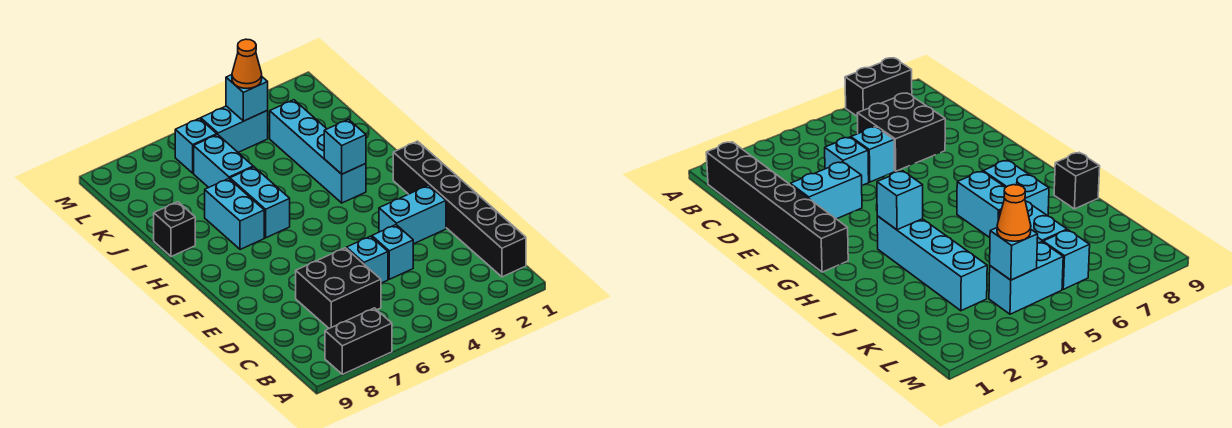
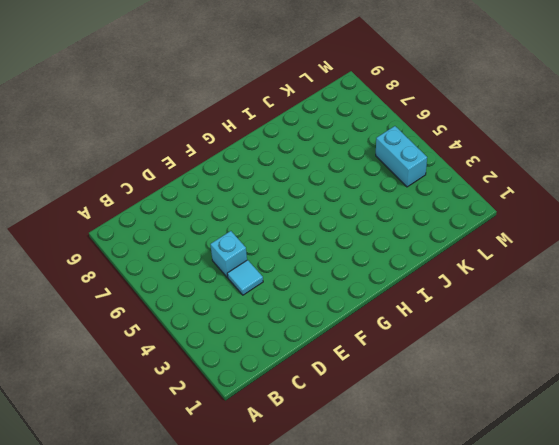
cyan tile D4 level 1 -> cyan brick D4 level 1
none -> black brick A7:A8 level 1
none -> black brick B1:G1 level 1
none -> black brick C6:D7 level 1

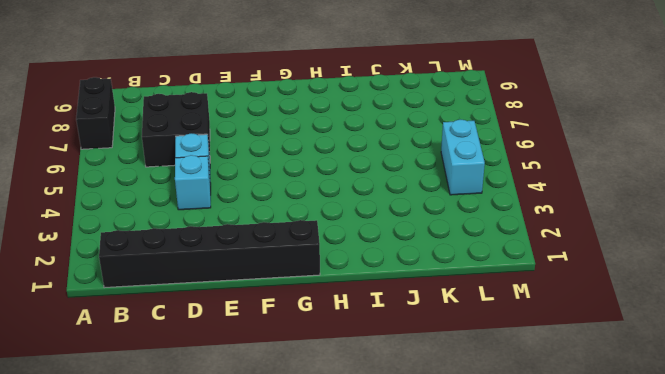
none -> cyan brick E2:E3 level 1
none -> cyan brick H3:K3 level 1
none -> cyan brick H6:I6 level 1

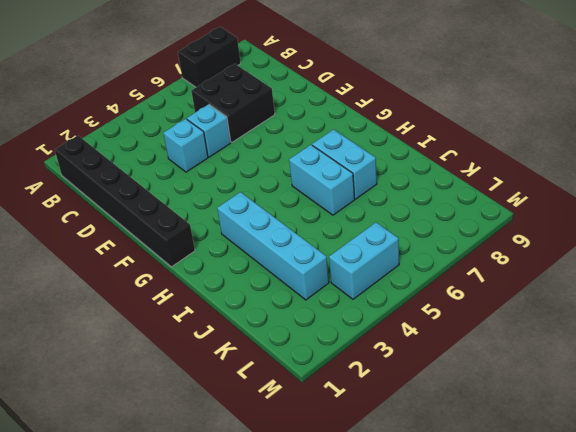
none -> cyan brick E2:E3 level 1
none -> black brick I9 level 1
none -> cyan brick J6:K6 level 1

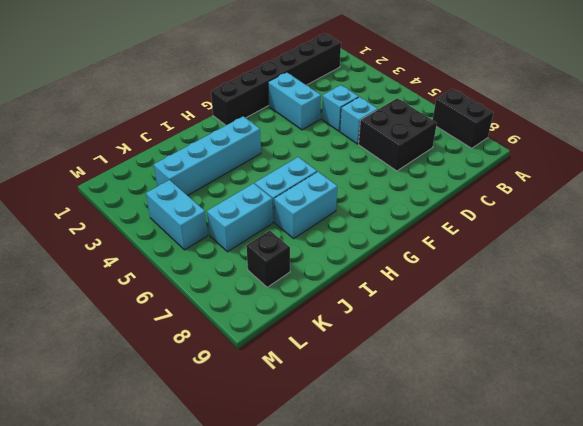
black brick K8 level 1 -> black brick I9 level 1
none -> cyan brick L6 level 1
none -> cyan brick H3 level 2
none -> cyan brick L4 level 2

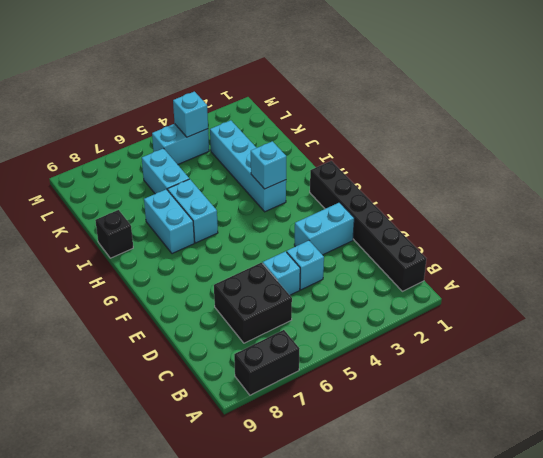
none -> cyan brick L6 level 1
none -> orange cone L4 level 3

